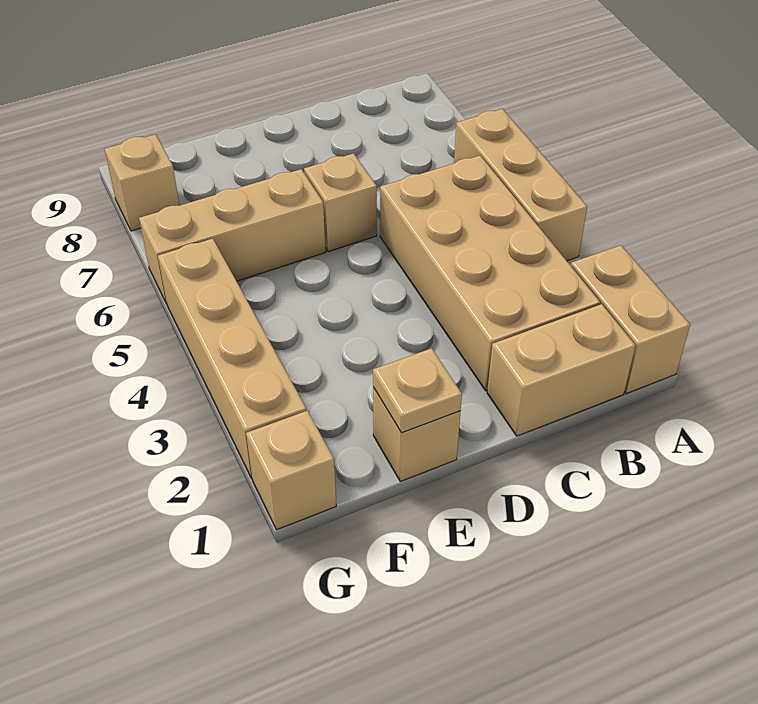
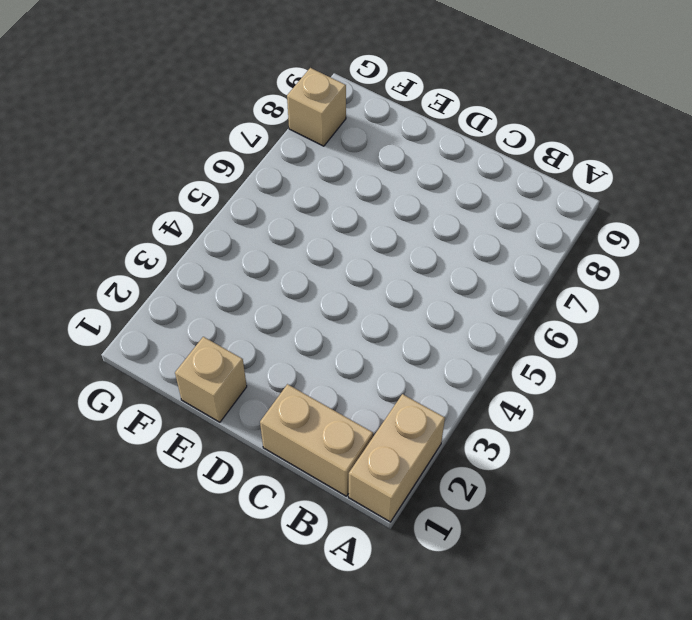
none -> tan brick A4:A6 level 1
none -> tan brick B2:C5 level 1

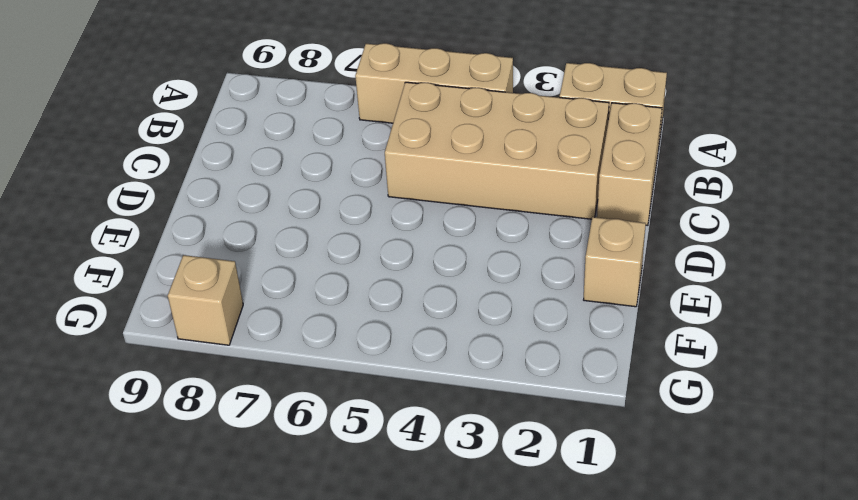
none -> tan brick D6 level 1
none -> tan brick E6:G6 level 1

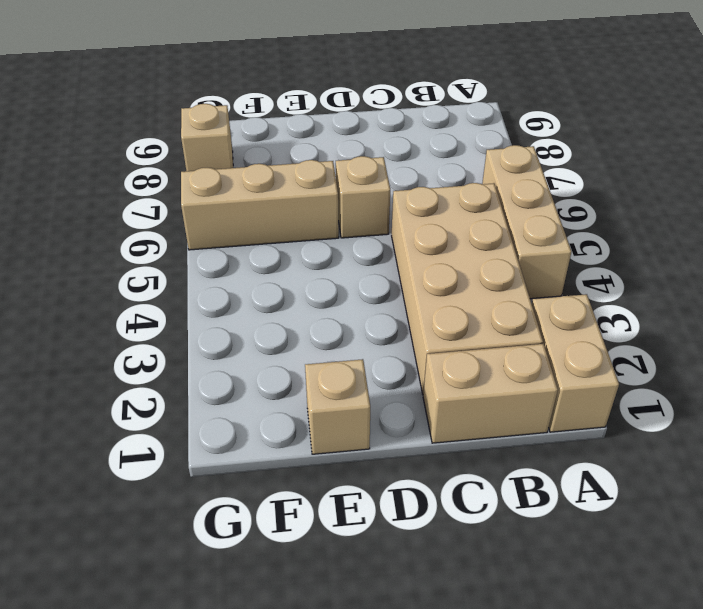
none -> tan brick G1 level 1
none -> tan brick G2:G5 level 1

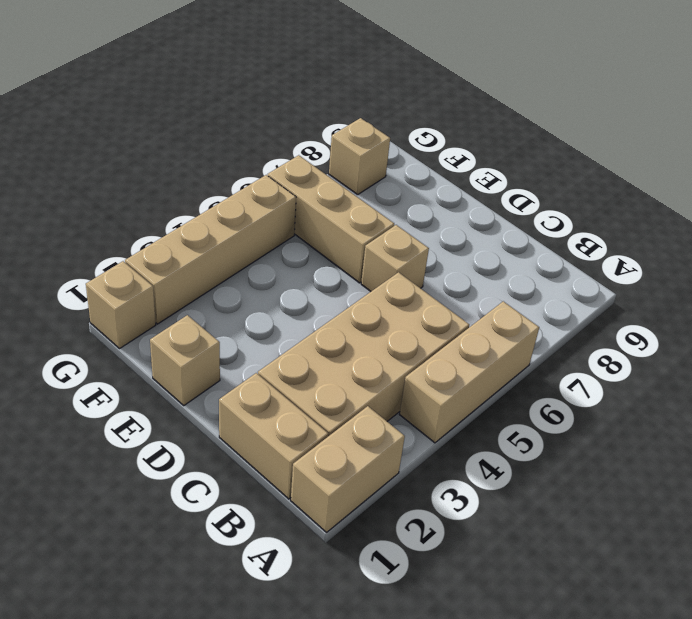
none -> tan plate E1 level 2

